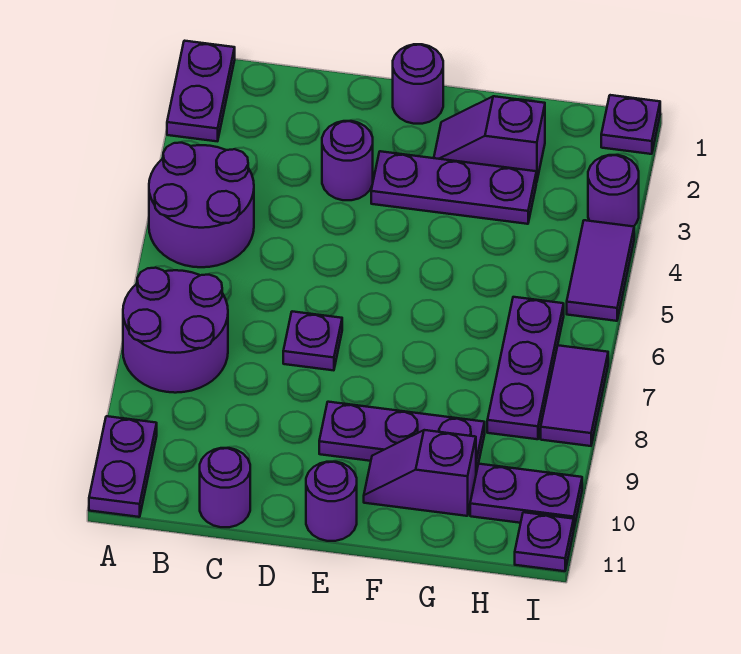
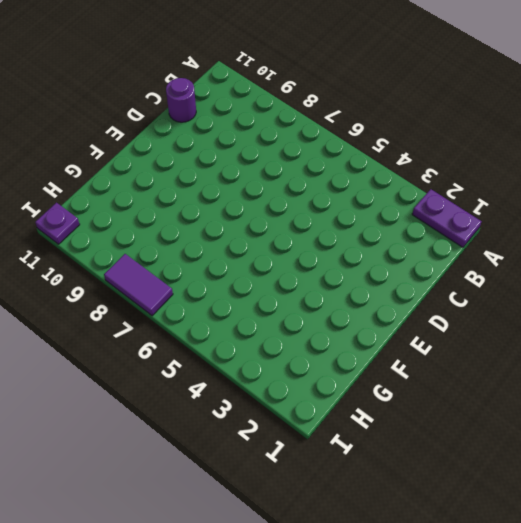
none -> purple round brick A4:B5 level 1
none -> purple round brick A7:B8 level 1
none -> purple plate A10:A11 level 1

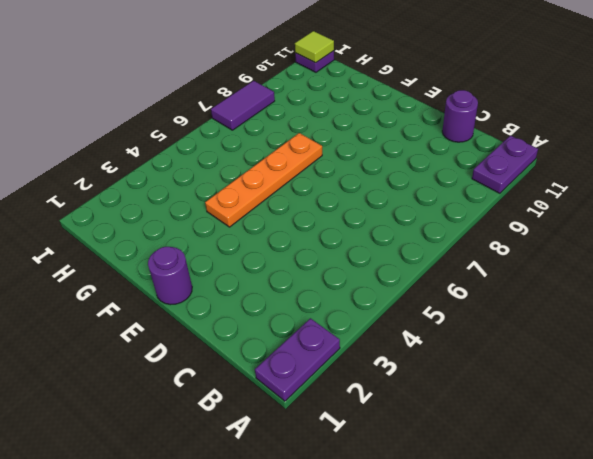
orange plate F4:F7 level 1 -> none
lime tile I11 level 2 -> none
none -> purple round brick A4:B5 level 1
none -> purple round brick A7:B8 level 1
none -> purple round brick D3 level 1

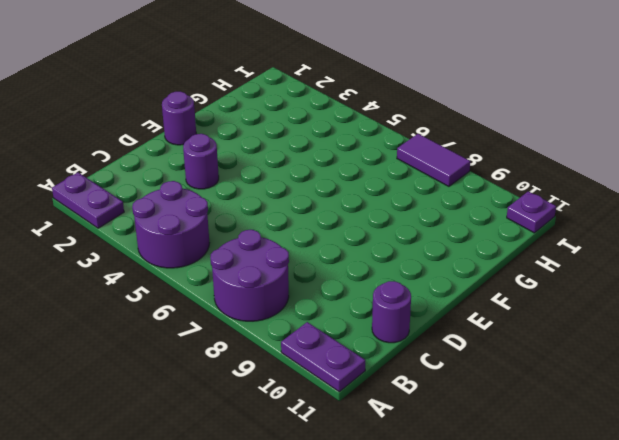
none -> purple plate D7 level 1
none -> purple plate E3:G3 level 1
none -> purple plate E9:G9 level 1

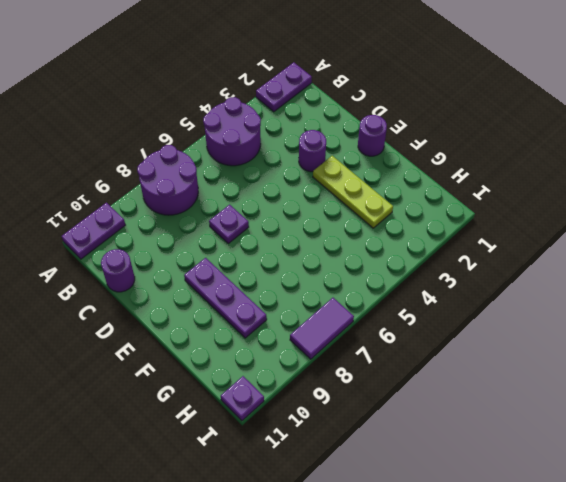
lime plate E3:G3 level 1 -> purple plate E3:G3 level 1
none -> purple round brick E11 level 1
none -> purple slope F2:G2 level 1 top G
none -> purple slope F10:G10 level 1 top G

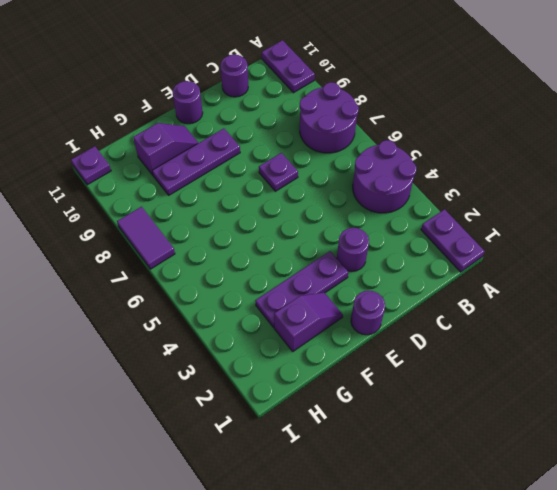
none -> purple plate H6:H8 level 1
none -> purple plate H10:I10 level 1
none -> purple plate I1 level 1

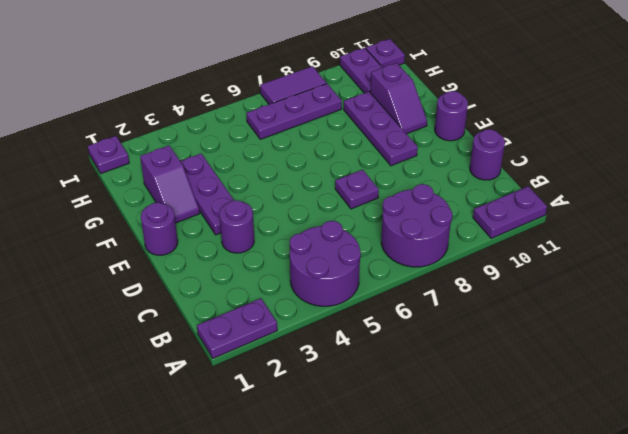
none -> purple round brick I3 level 1
none -> purple tile I4:I5 level 1

